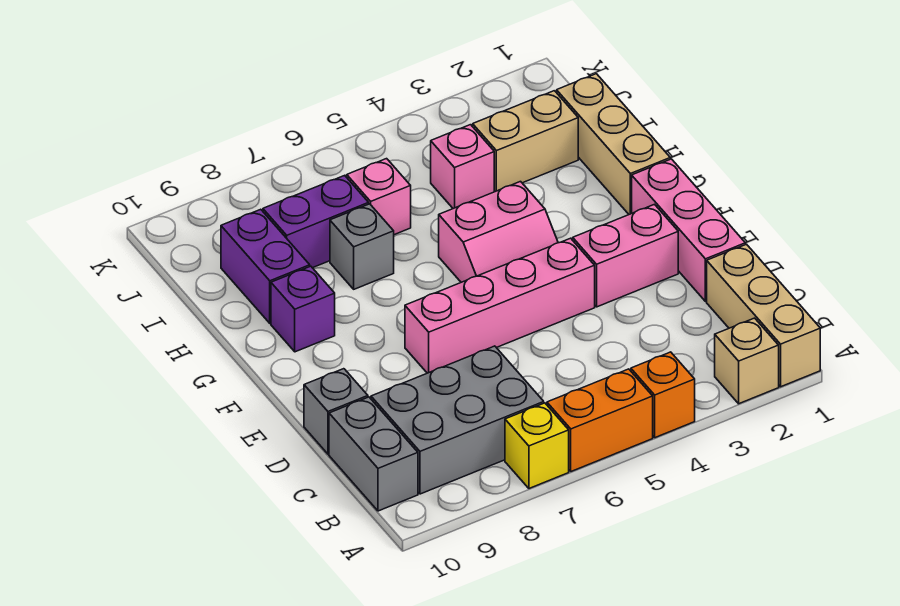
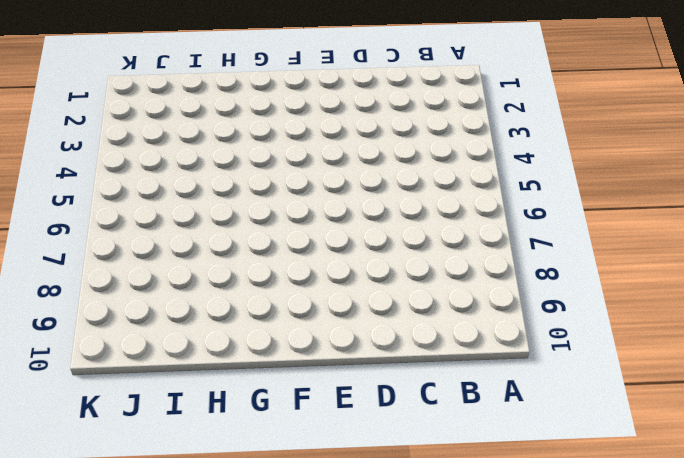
none -> tan brick A1:C1 level 1
none -> tan brick A2 level 1
none -> orange brick A4 level 1

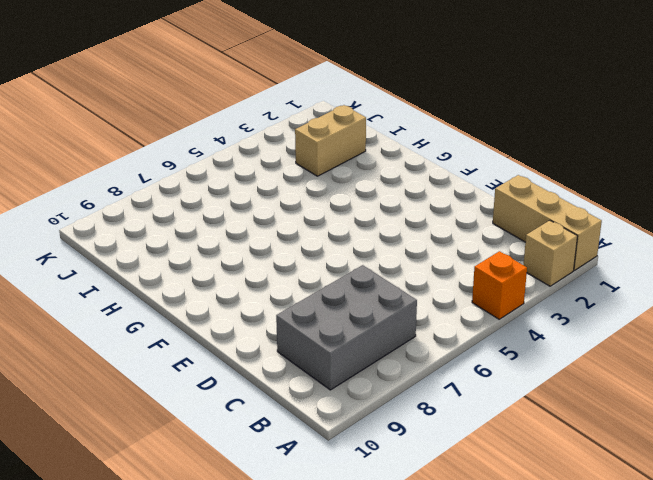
none -> orange brick A5:A6 level 1
none -> yellow brick A7 level 1
none -> grey brick B10:C10 level 1

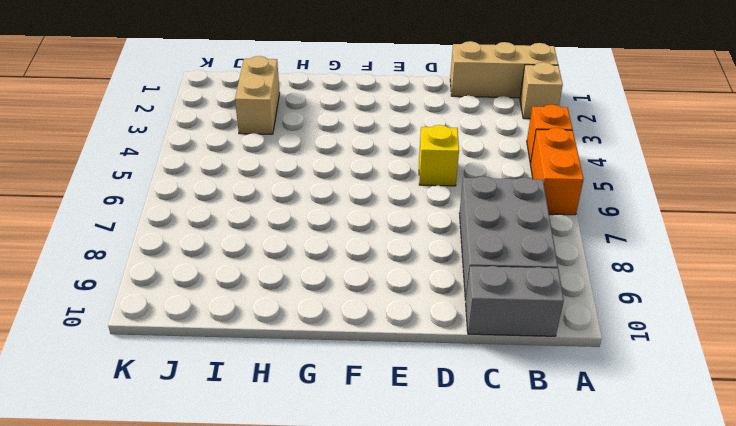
yellow brick D5 level 1 -> yellow brick A7 level 1
none -> pink brick D1:F1 level 1
none -> grey brick D10 level 1
none -> pink brick E2:E3 level 1

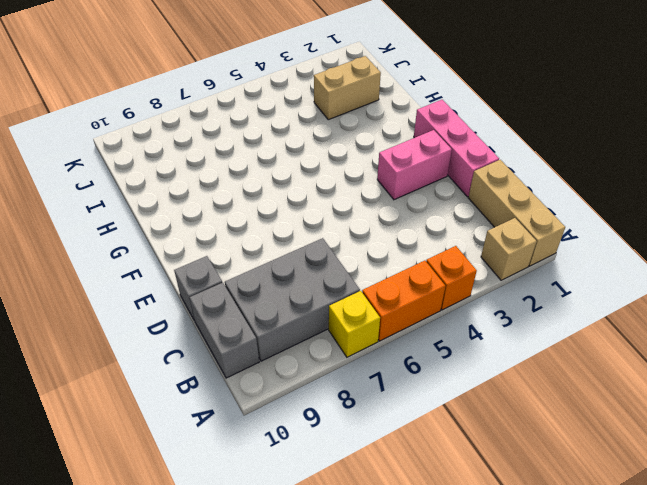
none -> pink brick E4:E7 level 1
none -> pink slope F4:G5 level 1 top G
none -> tan brick G1:I1 level 1

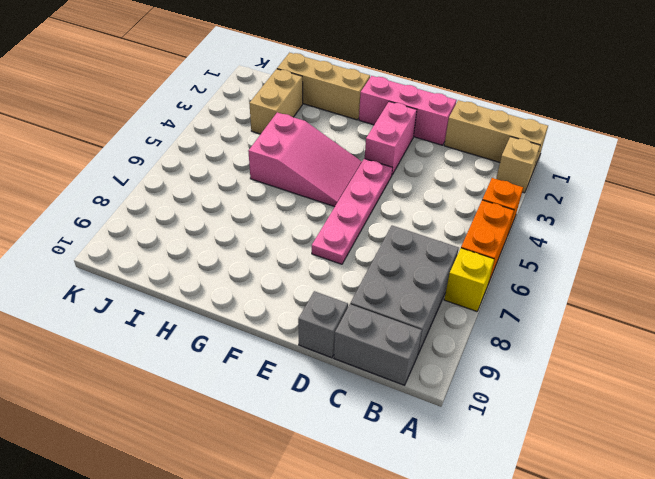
pink plate E4:E7 level 1 -> pink brick E4:E7 level 1
pink slope F4:H5 level 1 top H -> pink slope F4:G5 level 1 top G
none -> purple brick G9 level 1
none -> grey brick H7 level 1
none -> purple brick H9:I9 level 1

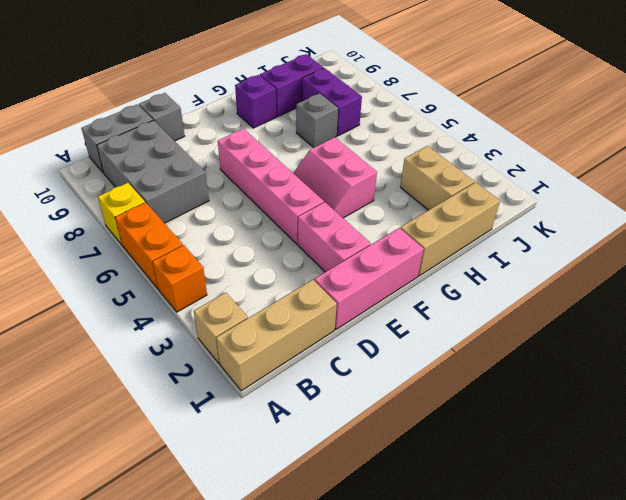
none -> pink brick I4 level 1
none -> pink brick I6 level 1

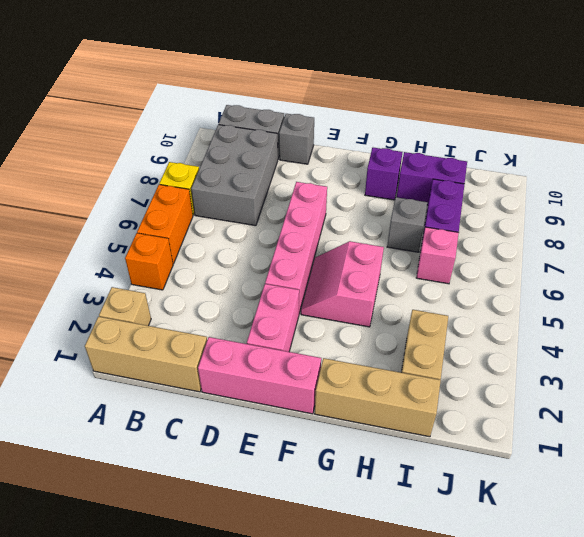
none -> pink brick I4 level 1

